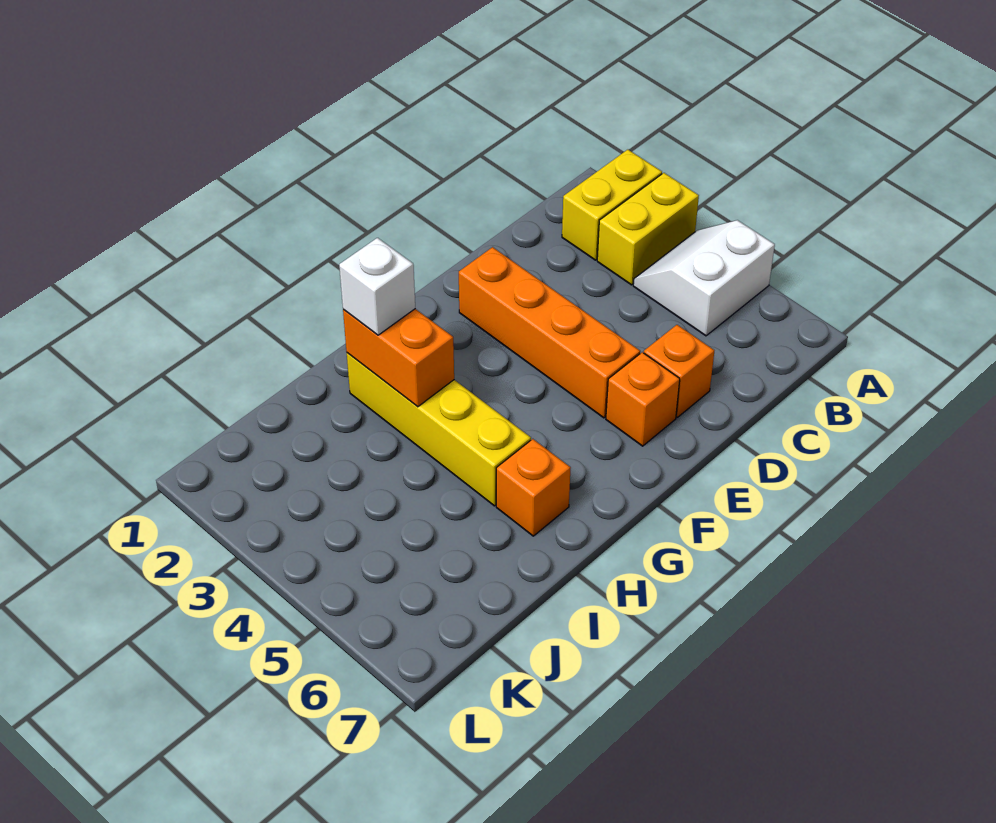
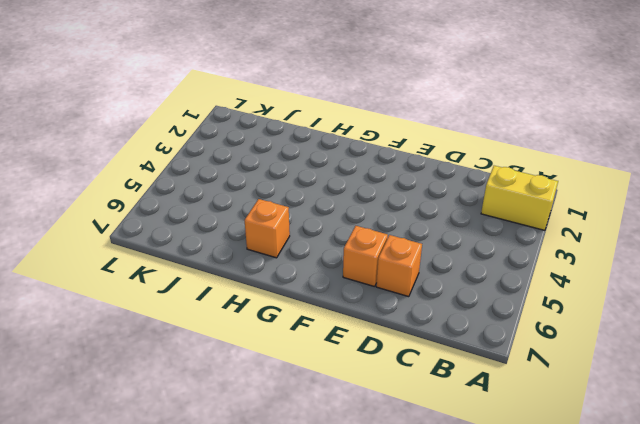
none -> yellow brick A3:B3 level 1
none -> white slope A4:B5 level 1 top 5

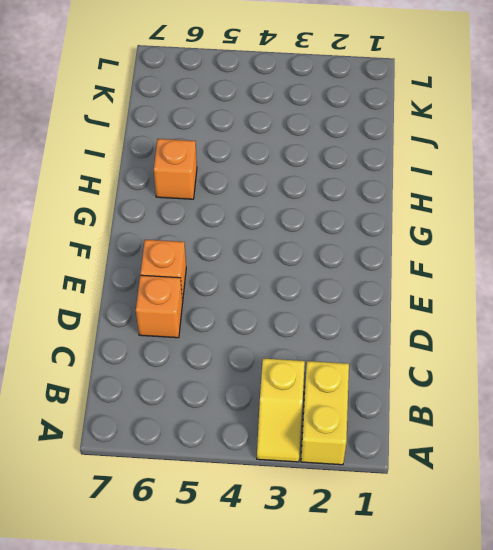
yellow slope A3:B3 level 1 top B -> yellow brick A3:B3 level 1
none -> white slope A4:B5 level 1 top 5
none -> orange brick E2:E5 level 1

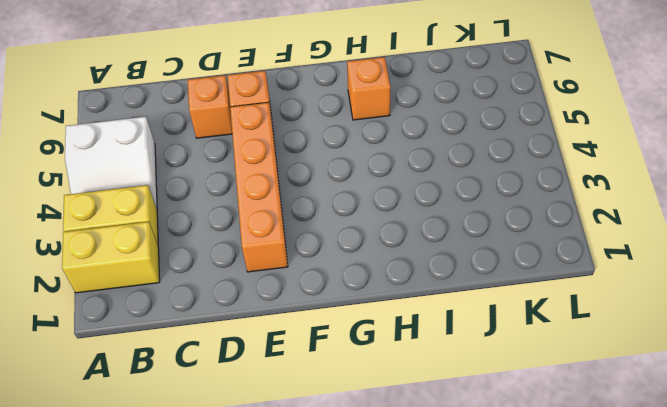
none -> yellow brick H2:H5 level 1
none -> orange brick H2:H3 level 2

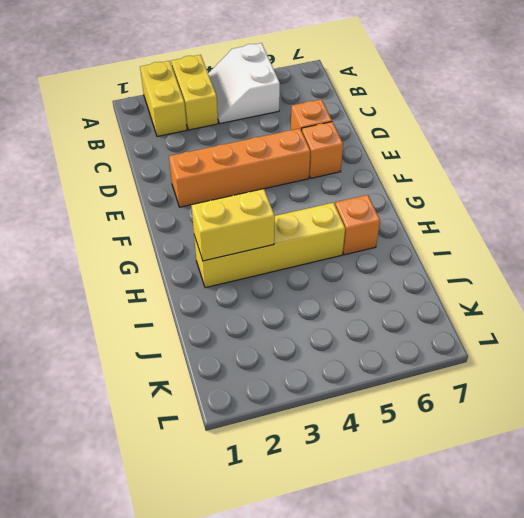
yellow brick H2:H3 level 2 -> orange brick H2:H3 level 2
none -> white brick H2 level 3

